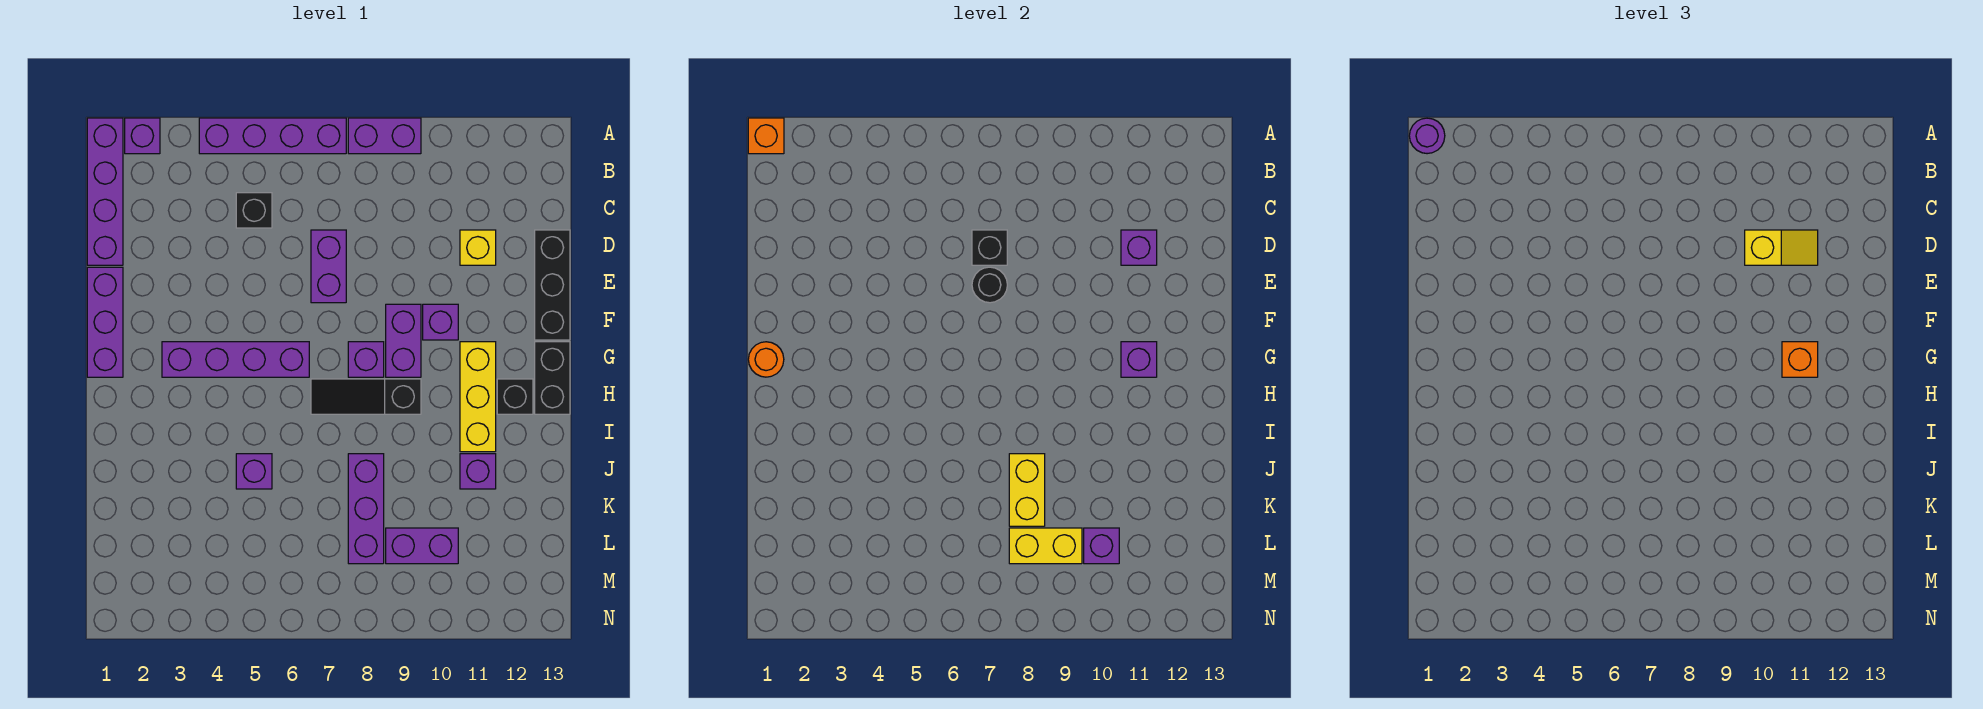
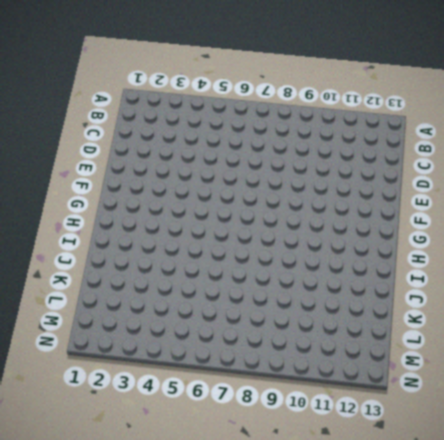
none -> purple brick A1:D1 level 1
none -> purple brick A2 level 1
none -> purple brick A4:A7 level 1
none -> purple brick A8:A9 level 1

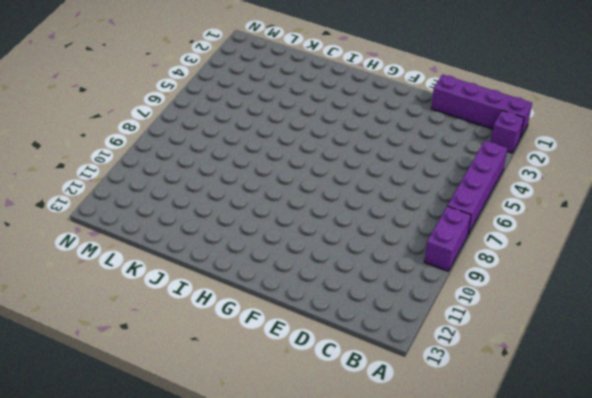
none -> black brick C5 level 1
none -> purple brick D7:E7 level 1
none -> yellow brick D11 level 1
none -> black brick D13:F13 level 1

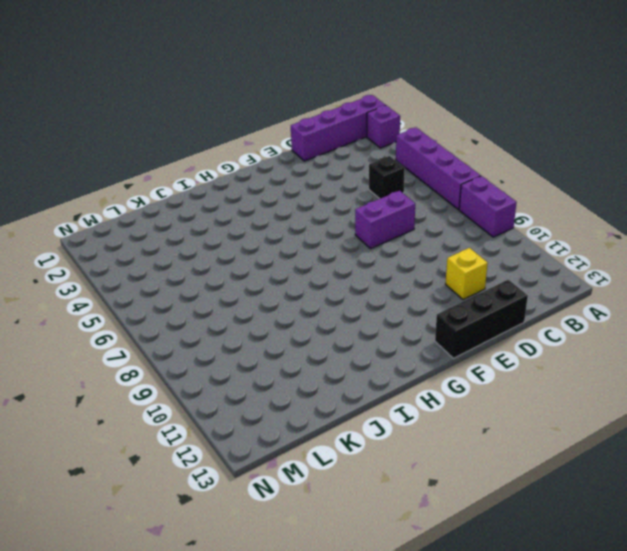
none -> purple brick E1:G1 level 1
none -> purple brick F9:G9 level 1
none -> purple brick F10 level 1
none -> purple brick G3:G6 level 1

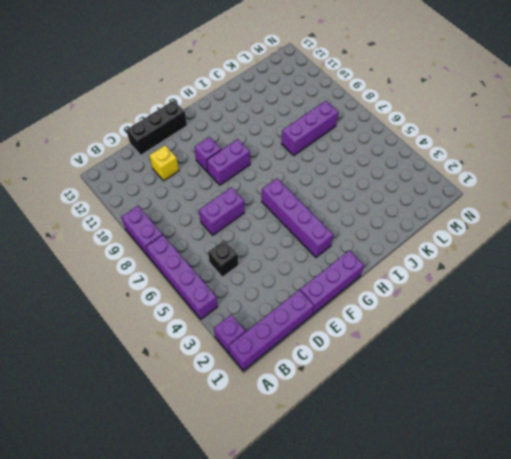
none -> purple brick G8 level 1
none -> yellow brick G11:I11 level 1
none -> black brick G13:H13 level 1
none -> black slope H7:H9 level 1 top 9

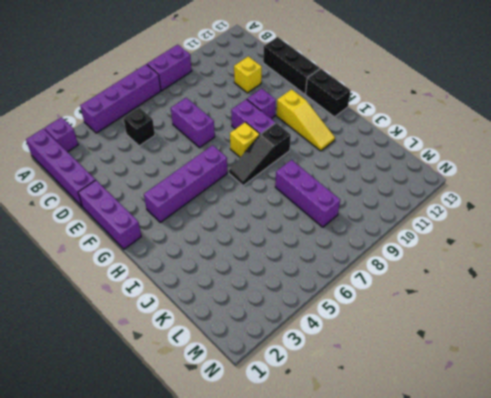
yellow brick G8 level 1 -> purple brick G8 level 1
yellow slope G11:I11 level 1 top G -> yellow brick G11:I11 level 1
none -> black brick H12 level 1
none -> purple brick J5 level 1
none -> purple brick J11 level 1
none -> purple brick L9:L10 level 1

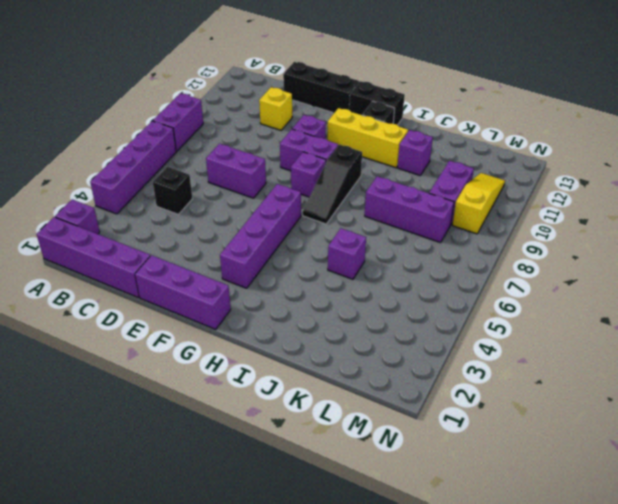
yellow slope M9:M11 level 1 top 9 -> none
none -> orange brick A1 level 2
none -> black brick D7 level 2
none -> purple brick D11 level 2
none -> black round brick E7 level 2

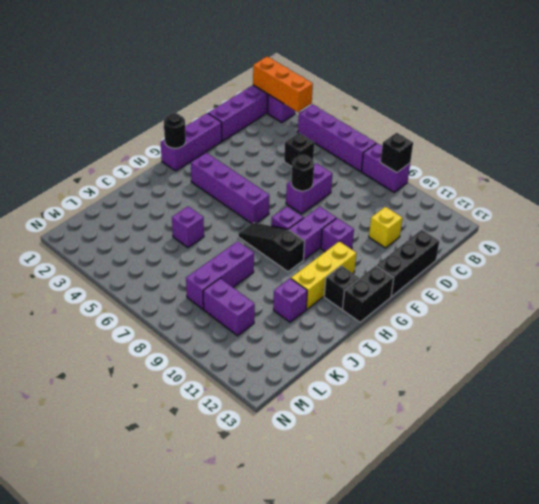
orange brick A1:A3 level 2 -> orange brick A1 level 2
black brick A9 level 2 -> black brick D7 level 2
black round brick G1 level 2 -> orange round brick G1 level 2
none -> purple brick D11 level 2
none -> purple brick G11 level 2
none -> yellow brick J8:K8 level 2
none -> yellow brick L8:L9 level 2

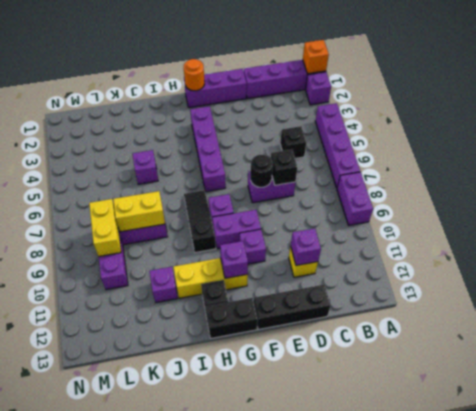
none -> purple brick L10 level 2
none -> purple round brick A1 level 3
none -> yellow slope D10:D11 level 3 top 10
none -> orange brick G11 level 3

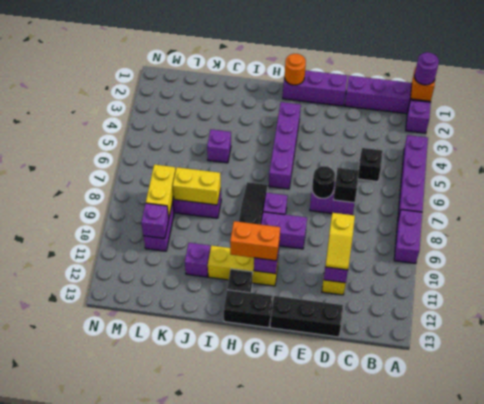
orange brick G11:H11 level 3 -> orange brick G11 level 3
none -> purple brick F10 level 1

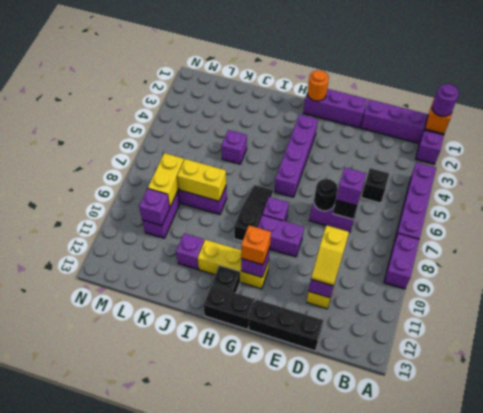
purple brick D7 level 3 -> purple brick F10 level 1

